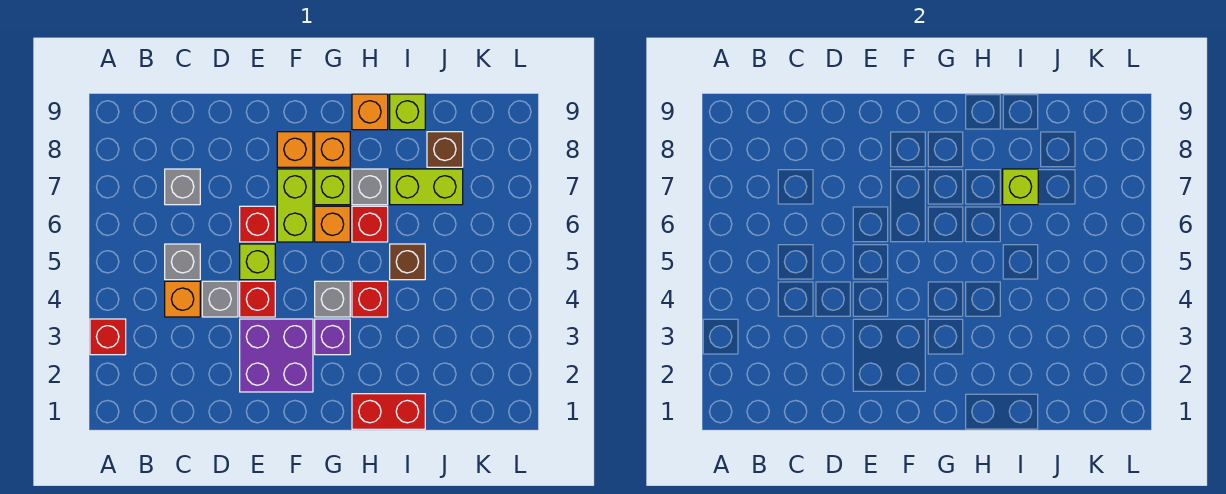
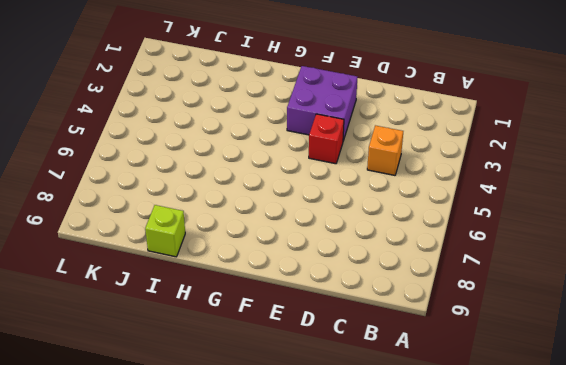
none -> red brick A3 level 1
none -> grey brick C5 level 1
none -> grey brick C7 level 1

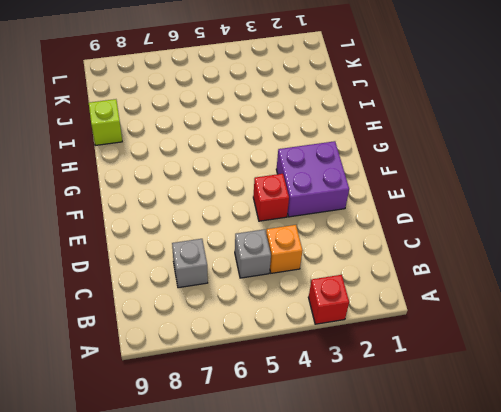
none -> grey brick D4 level 1
none -> lime brick E5 level 1
none -> red brick E6 level 1

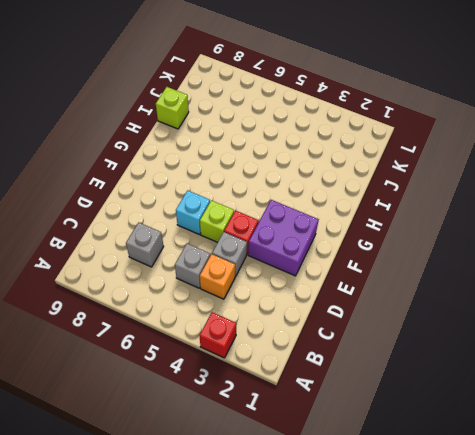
cyan brick E6 level 1 -> red brick E6 level 1
none -> lime brick F6:F7 level 1
none -> orange brick F8 level 1
none -> purple brick G3 level 1

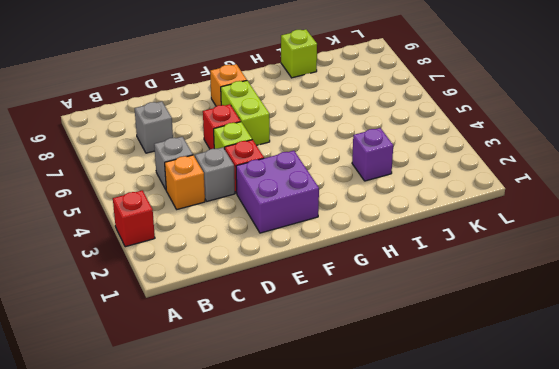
purple brick I3 level 1 -> purple brick G3 level 1
none -> grey brick G4 level 1
none -> orange brick G6 level 1
none -> lime brick G7 level 1

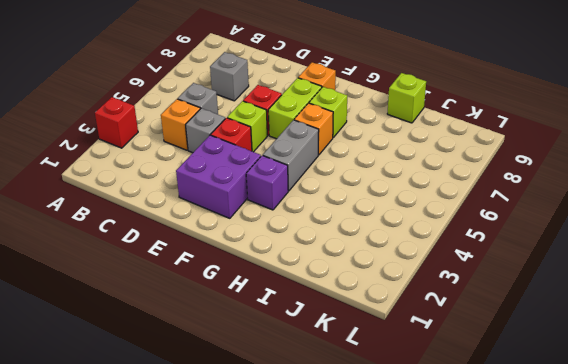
grey brick G4:G5 level 1 -> grey brick G4 level 1
none -> orange brick G8 level 1
none -> red brick H1:I1 level 1
none -> red brick H4 level 1

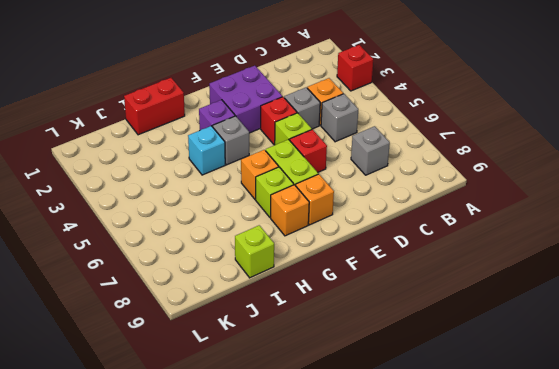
cyan brick H4 level 1 -> red brick H4 level 1
none -> red brick H6 level 1
none -> grey brick H7 level 1
none -> orange brick H9 level 1

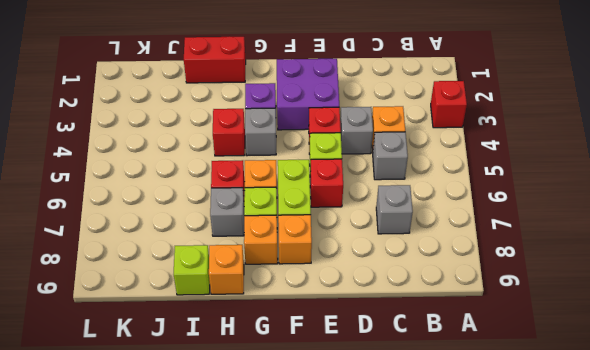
none -> brown brick I5 level 1
none -> lime brick I7:J7 level 1
none -> brown brick J8 level 1

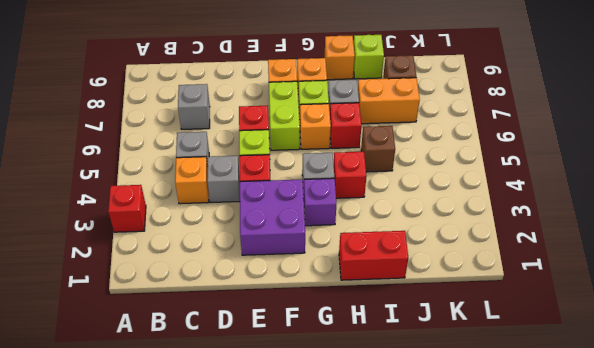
orange brick I7:J7 level 1 -> lime brick I7:J7 level 1
none -> lime brick I7 level 2

